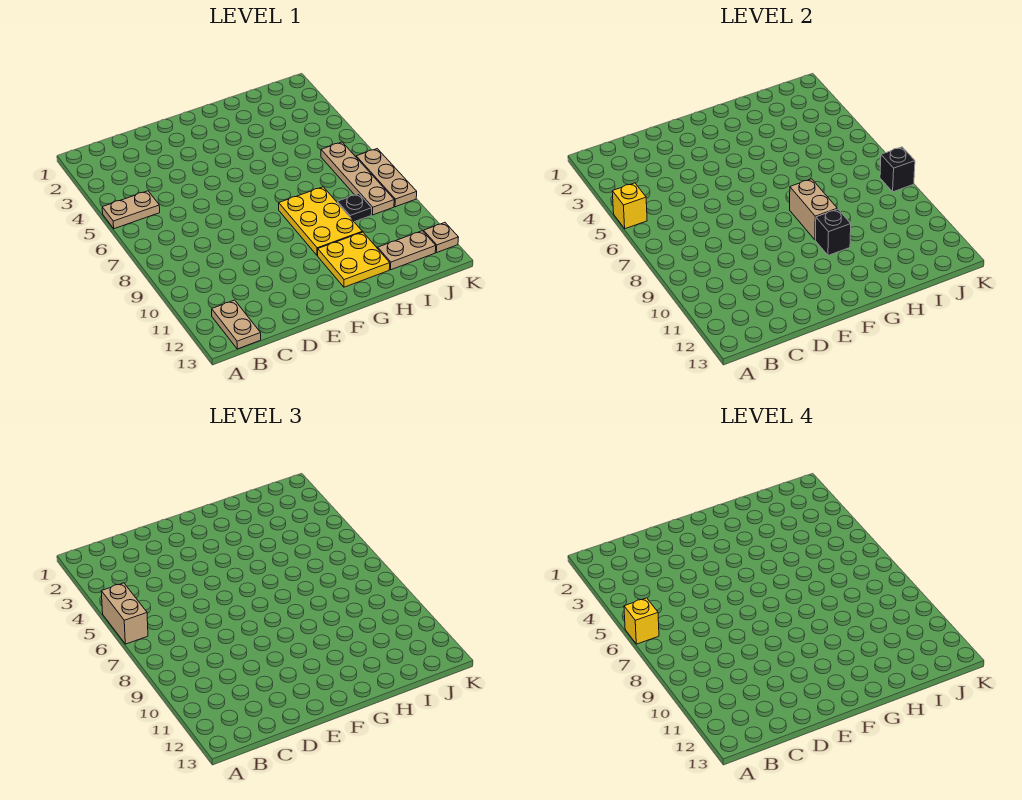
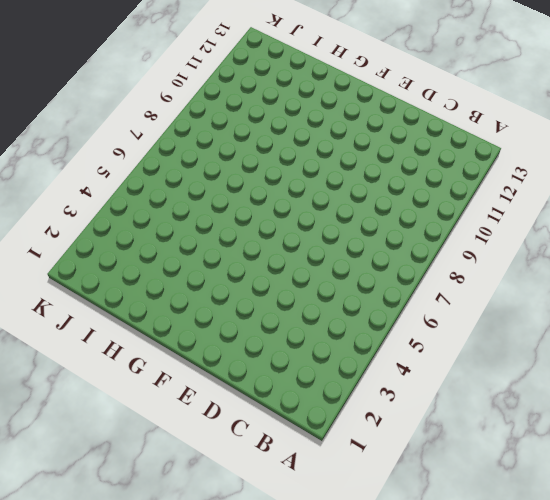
none -> tan plate A5:B5 level 1
none -> tan plate B12:B13 level 1
none -> yellow plate G8:H10 level 1

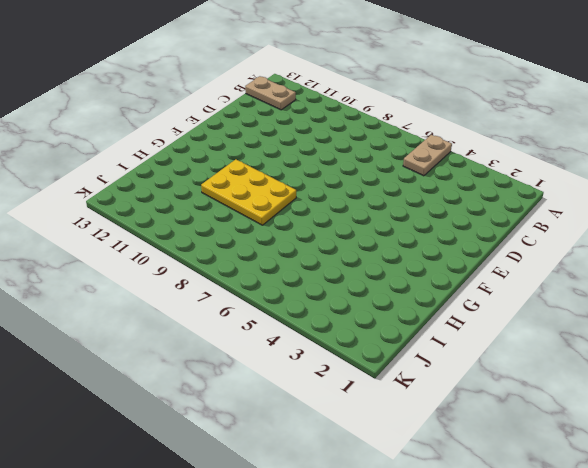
none -> yellow plate G11:H12 level 1
none -> black plate I9 level 1
none -> tan plate I12:J12 level 1

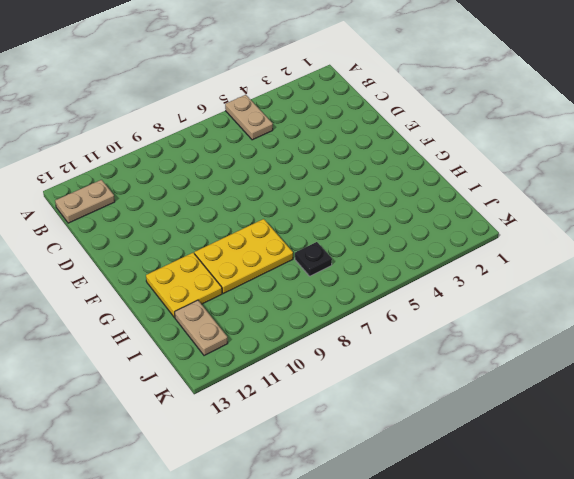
black plate I7 level 1 -> black plate I9 level 1
none -> tan plate J6:J9 level 1
none -> tan plate K7:K9 level 1
none -> tan plate K12 level 1

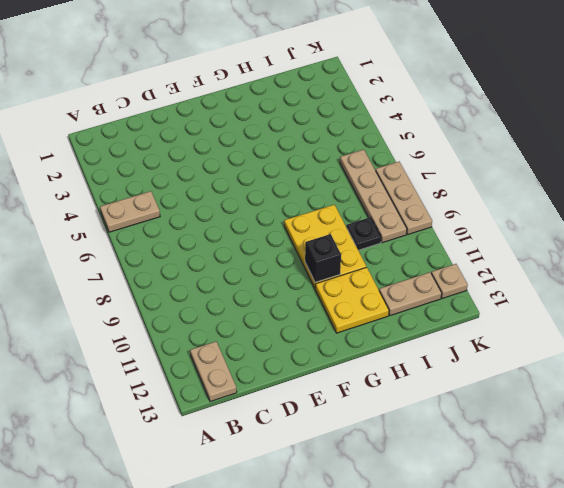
none -> yellow brick A5 level 2
none -> tan brick G8:G9 level 2
none -> black brick K8 level 2

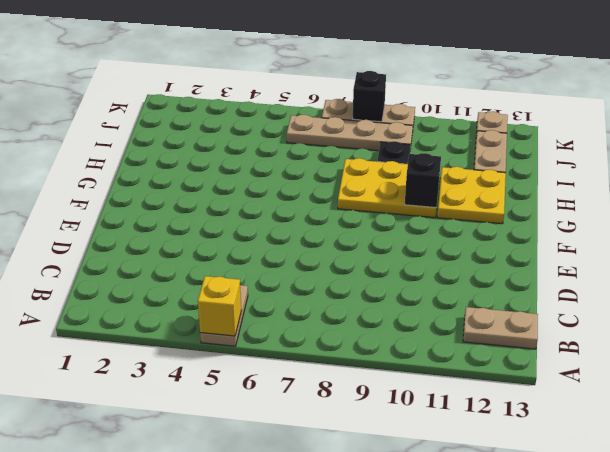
none -> tan brick G8:G9 level 2
none -> tan brick A5:A6 level 3
none -> yellow brick A6 level 4

